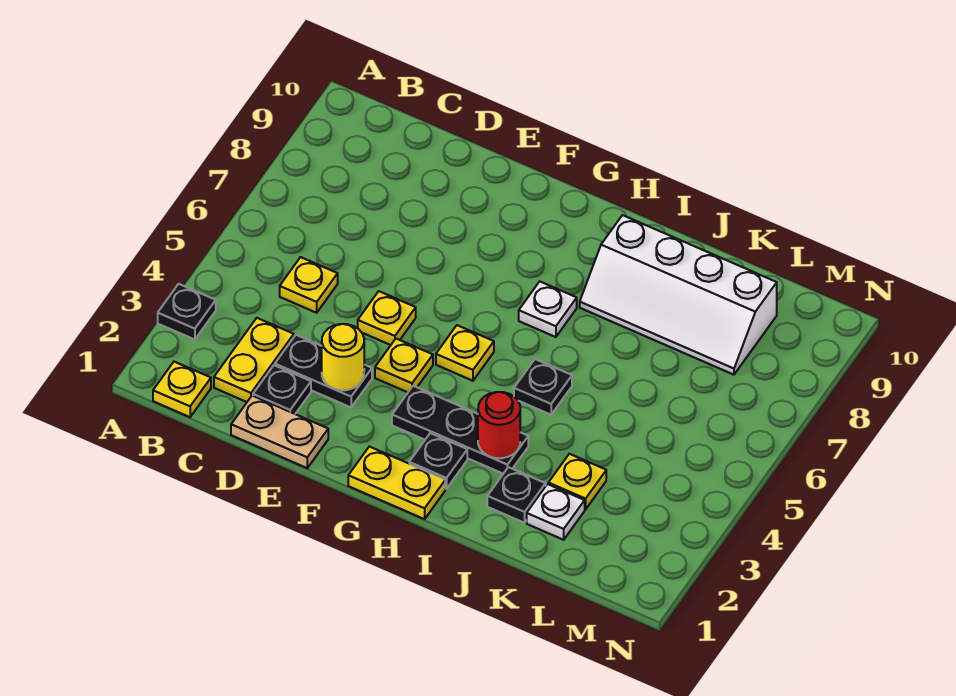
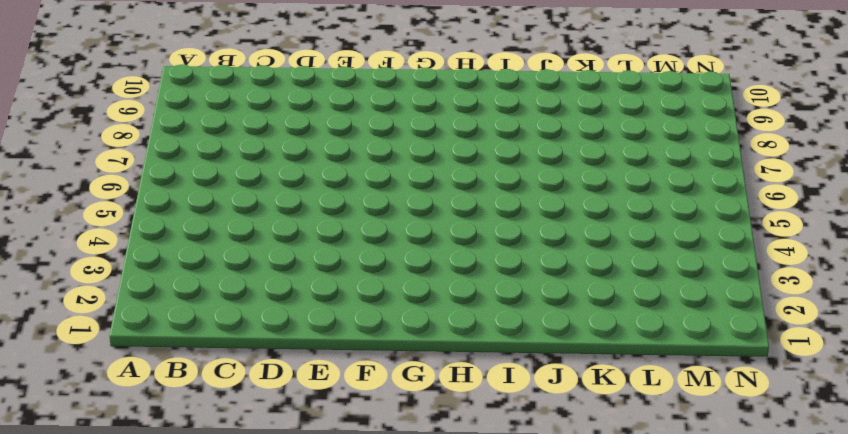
none -> black plate A3 level 1
none -> yellow plate B1 level 1
none -> yellow plate C2:C3 level 1

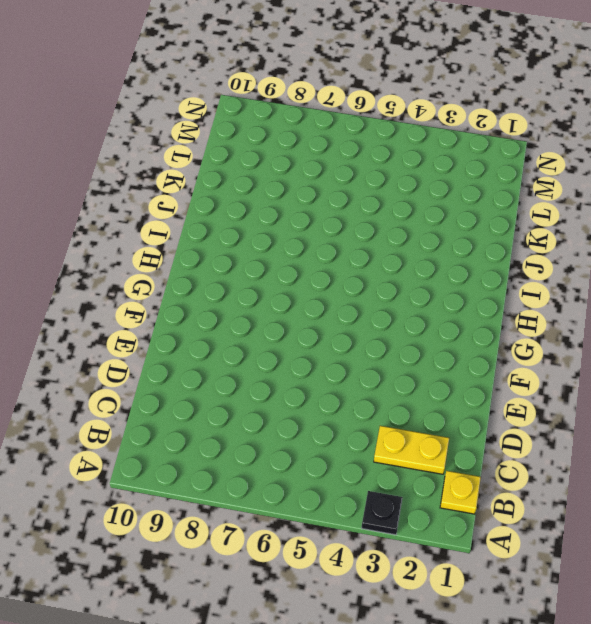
none -> yellow plate C5 level 1
none -> tan plate D1:E1 level 1
none -> black plate D2 level 1

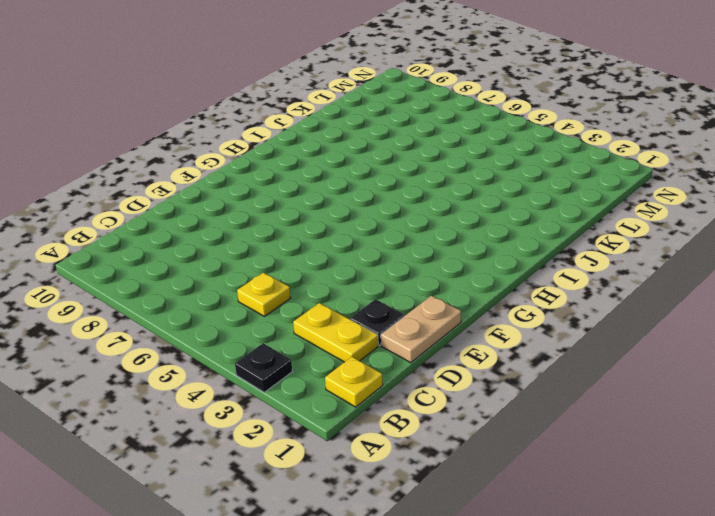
none -> black plate D3:E3 level 1
none -> yellow plate E5 level 1
none -> yellow plate F4 level 1

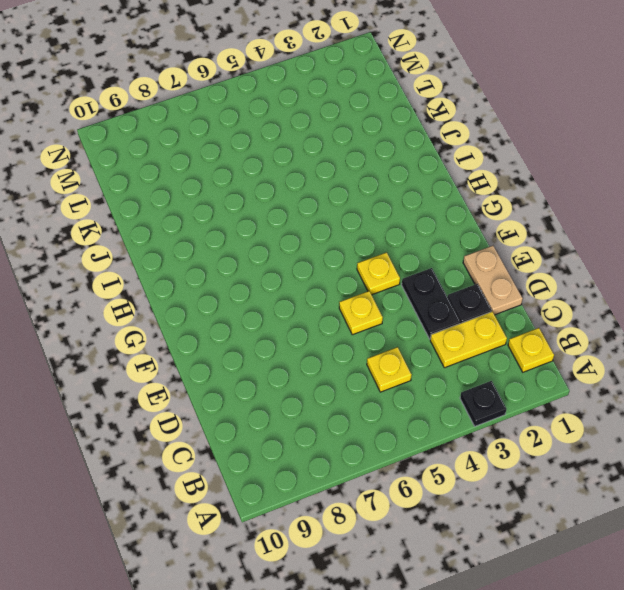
none -> yellow plate G1:H1 level 1
none -> black plate G3:I3 level 1
none -> yellow plate G5 level 1

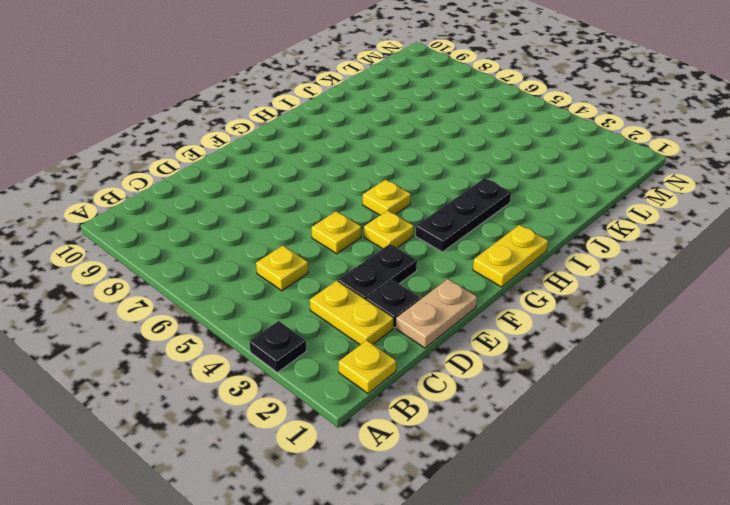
none -> black plate H2 level 1
none -> white plate H7 level 1
none -> black plate I5 level 1

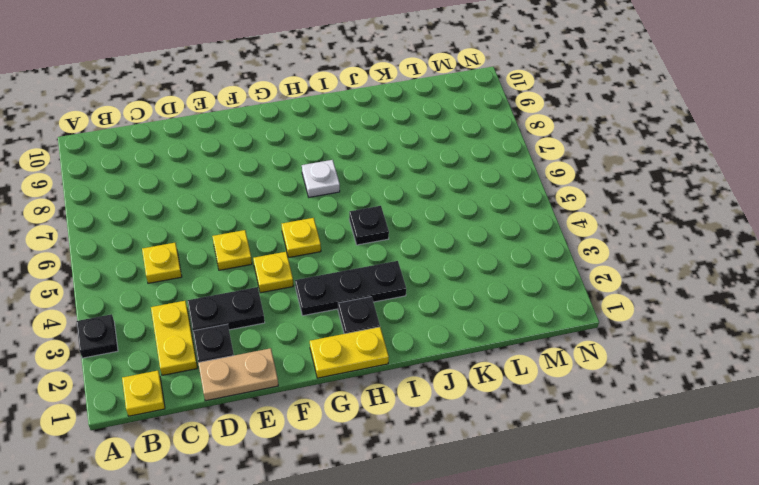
none -> white slope I8:L9 level 1 top 9
none -> black plate J2 level 1
none -> white plate K2 level 1

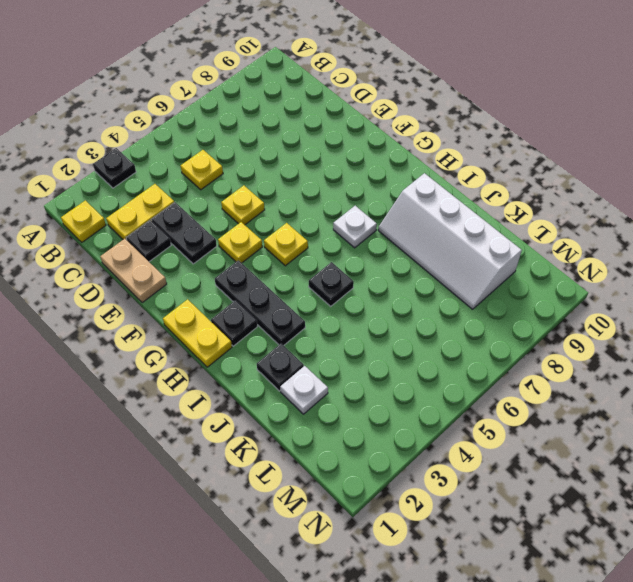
none -> yellow plate K3 level 1
none -> yellow round brick E3 level 2
none -> red round brick I3 level 2

